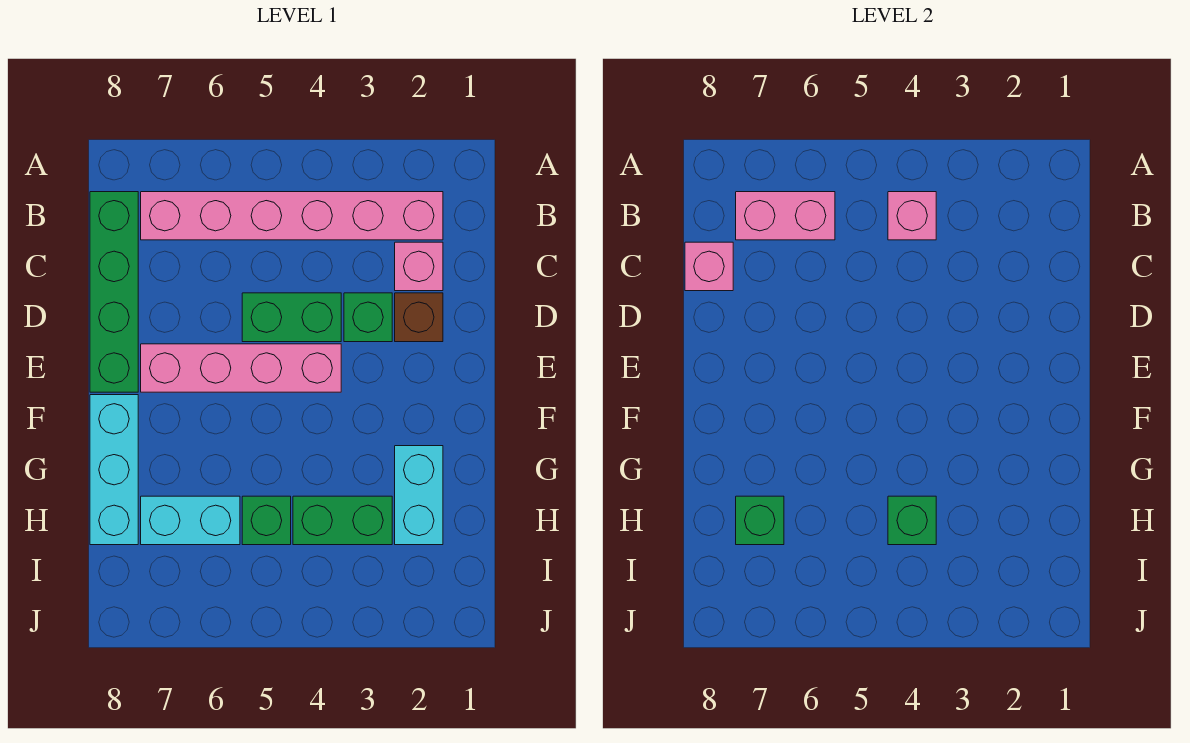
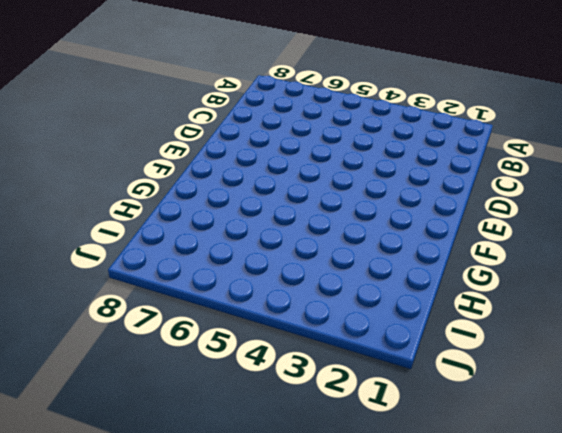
none -> pink brick B2:B7 level 1
none -> green brick B8:E8 level 1
none -> pink brick C2 level 1

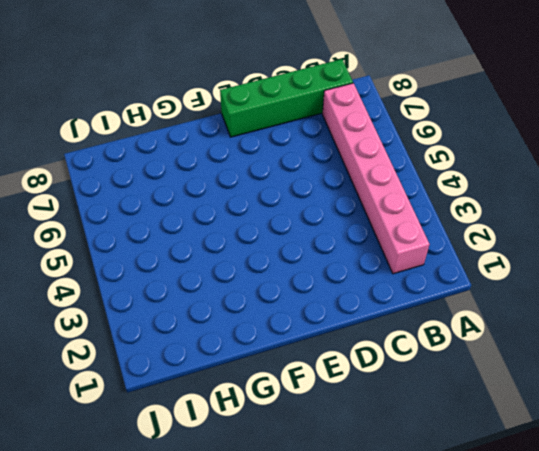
none -> pink brick C2 level 1
none -> brown brick D2 level 1
none -> green brick D3 level 1

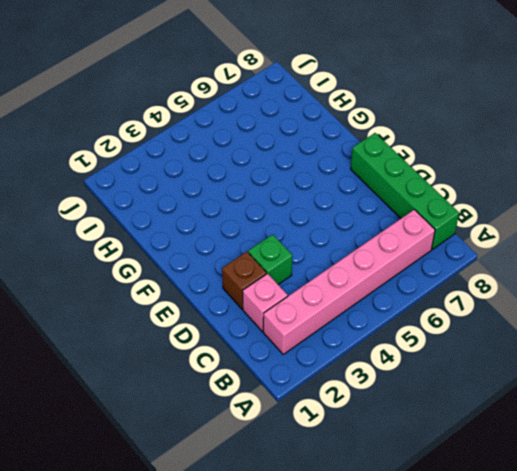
none -> green brick D4:D5 level 1
none -> pink brick E4:E7 level 1
none -> cyan brick F8:H8 level 1

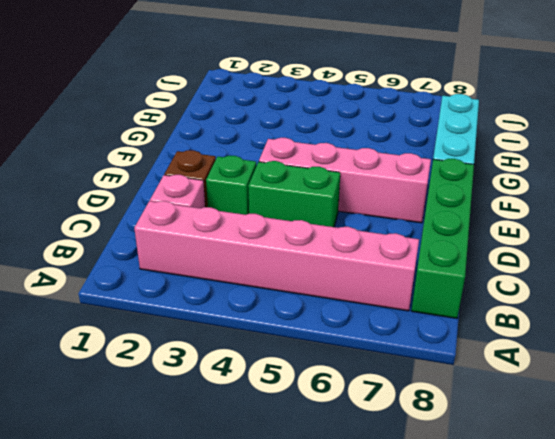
none -> cyan brick G2:H2 level 1
none -> green brick H3:H4 level 1
none -> green brick H5 level 1

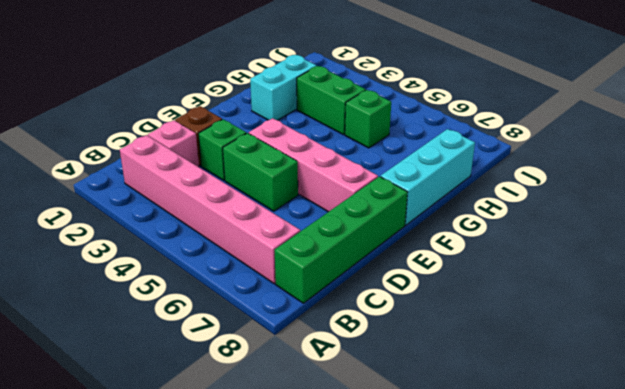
none -> cyan brick H6:H7 level 1
none -> pink brick B4 level 2
none -> pink brick B6:B7 level 2

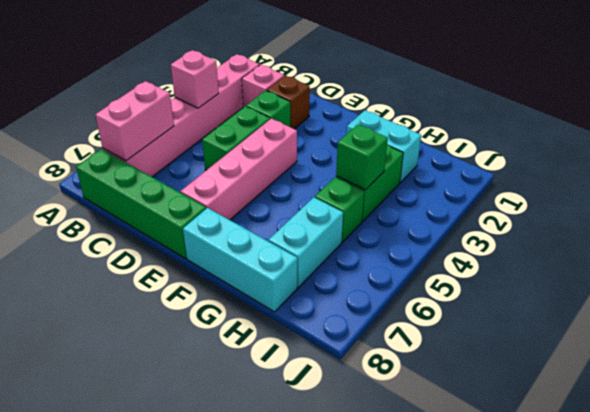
none -> pink brick C8 level 2
none -> green brick H7 level 2

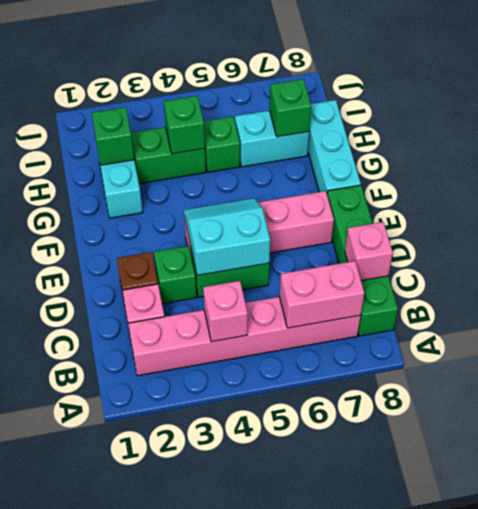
cyan slope D4:E5 level 2 top D -> none
green brick H2 level 2 -> none

